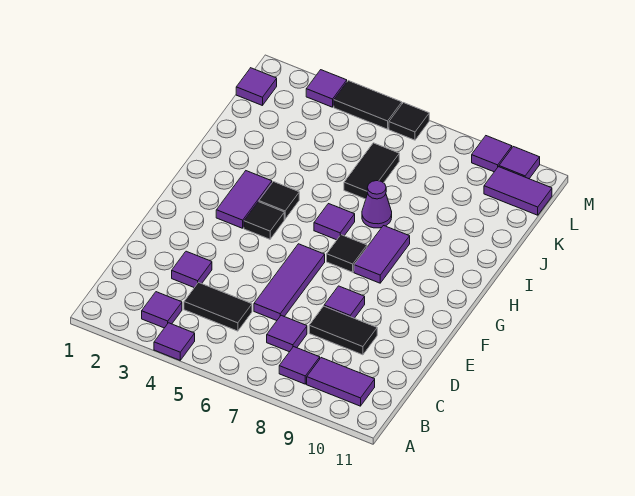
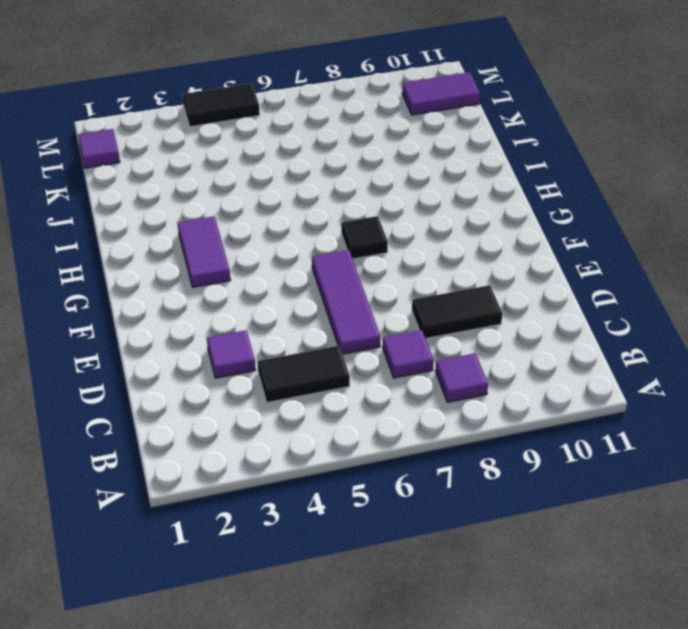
none -> purple tile A4 level 1
none -> purple tile B3 level 1
none -> purple tile B9:B10 level 1

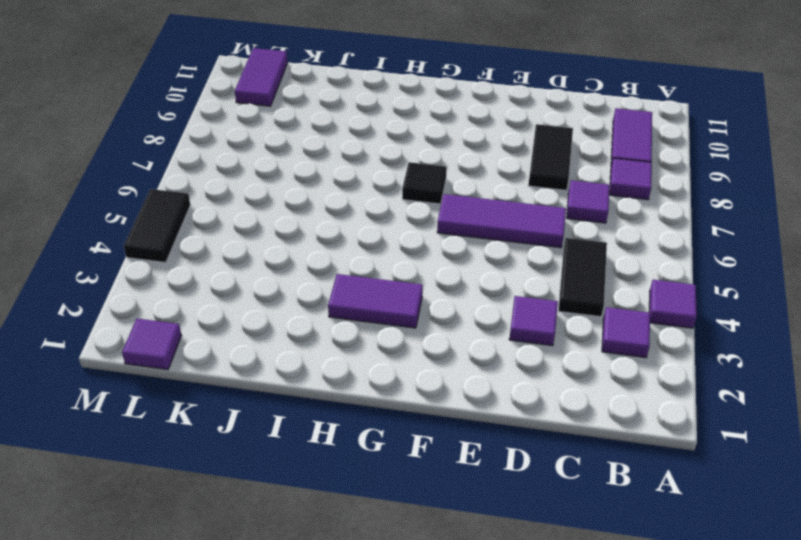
none -> purple tile E8 level 1
none -> black tile G4 level 1
none -> purple tile G8:H8 level 1

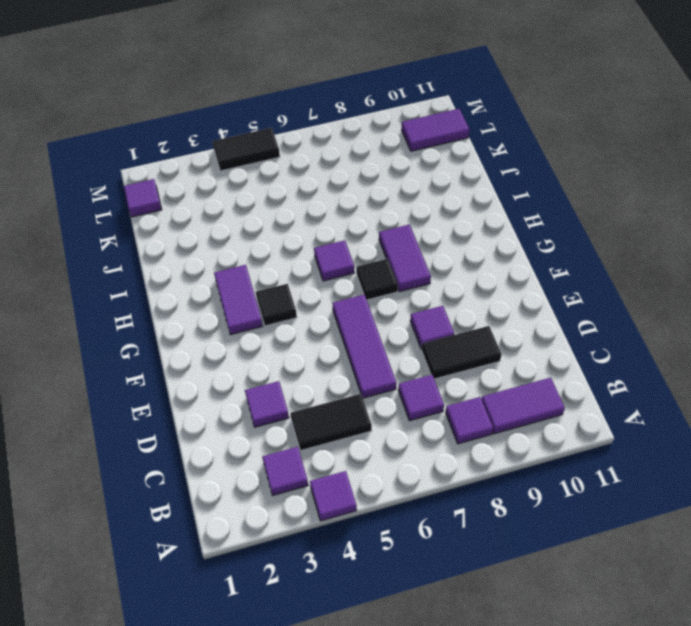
none -> black tile H4 level 1
none -> purple cone I7 level 1
none -> black tile J6:K6 level 1

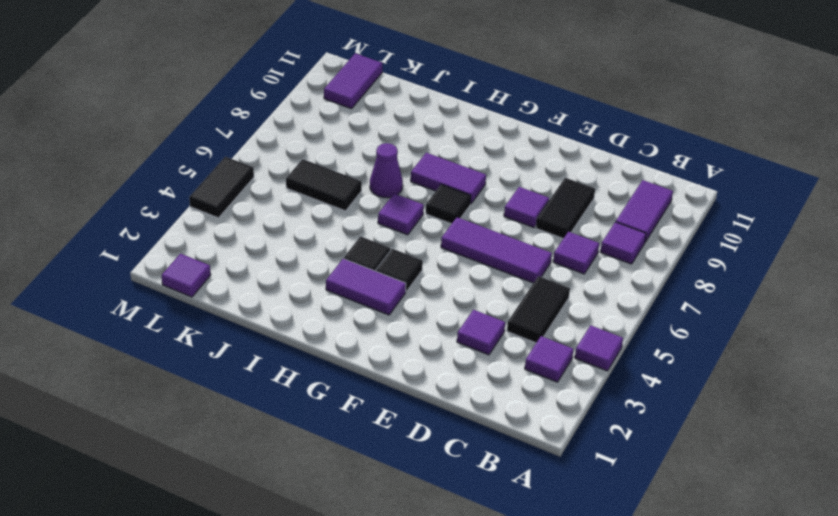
none -> purple tile M3 level 1
none -> black tile M6 level 1
none -> purple tile M9 level 1

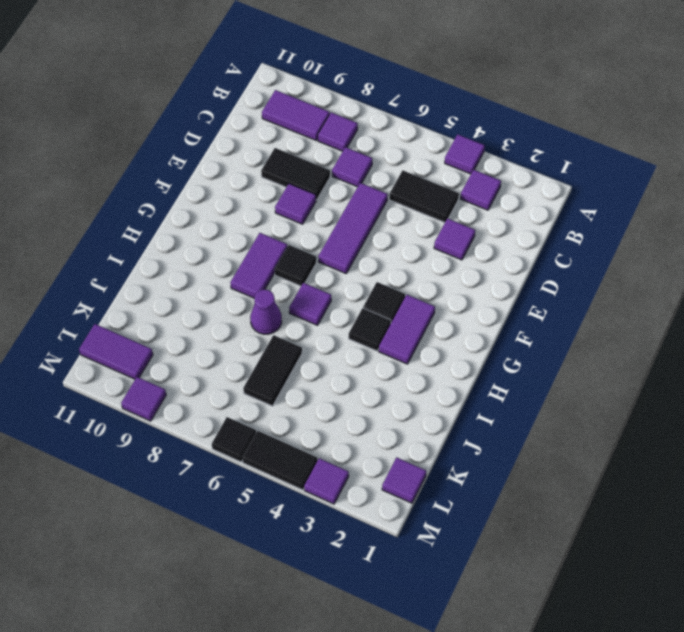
none -> purple tile M10 level 1

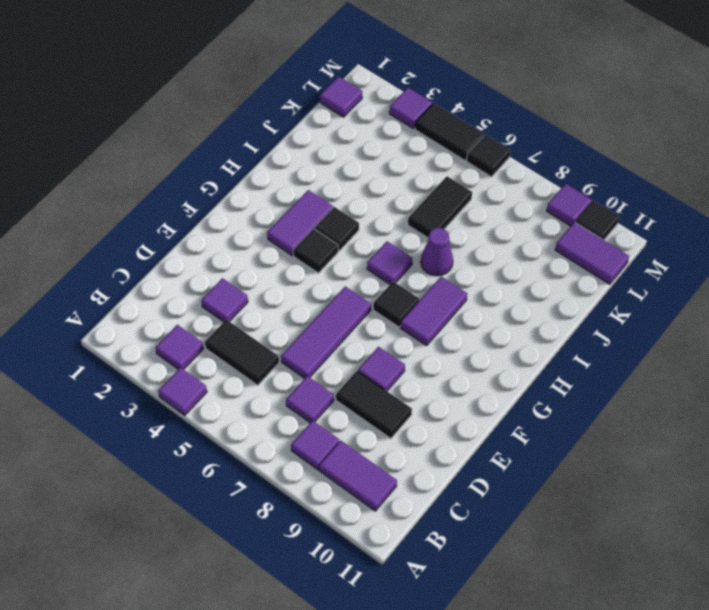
black tile M10 level 1 -> purple tile M10 level 1

